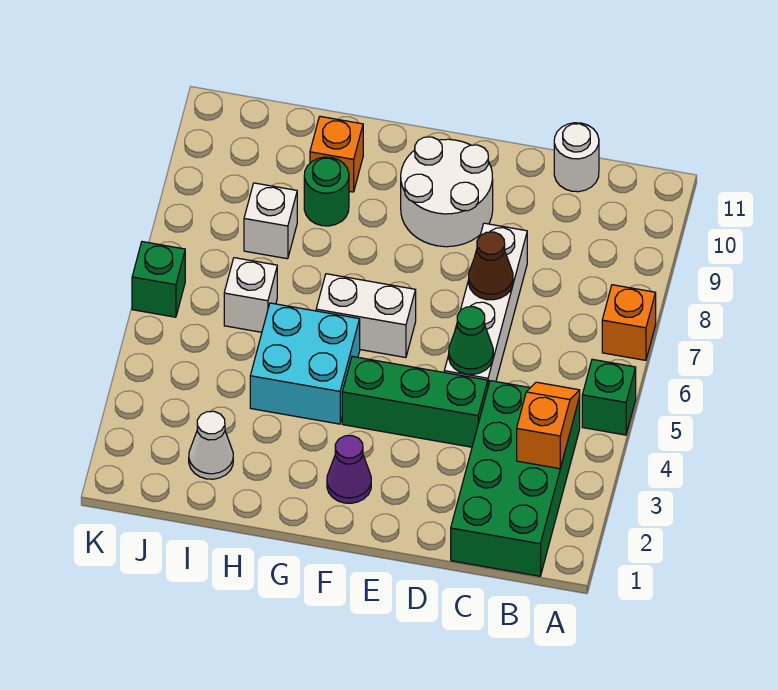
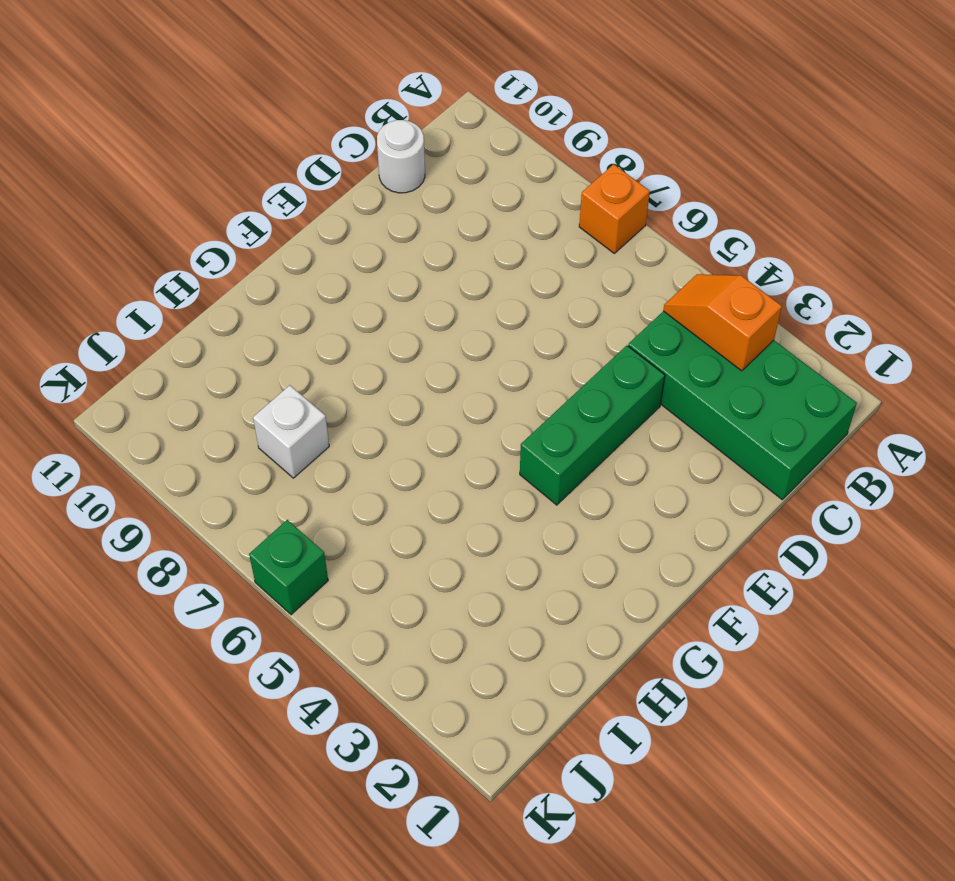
none -> green brick A5 level 1
none -> white brick D5:D8 level 1
none -> white round brick E9:F10 level 1

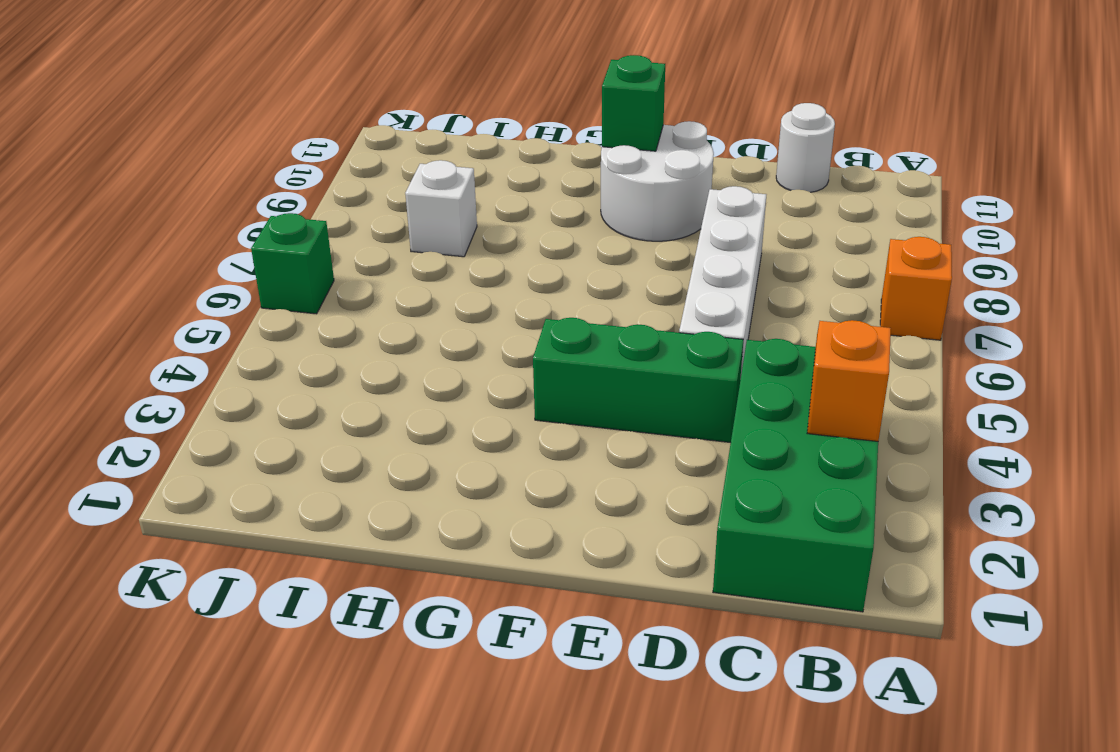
green brick F10 level 2 -> green brick A5 level 1
none -> purple cone F2 level 1
none -> white brick F6:G6 level 1
none -> cyan brick G4:H5 level 1

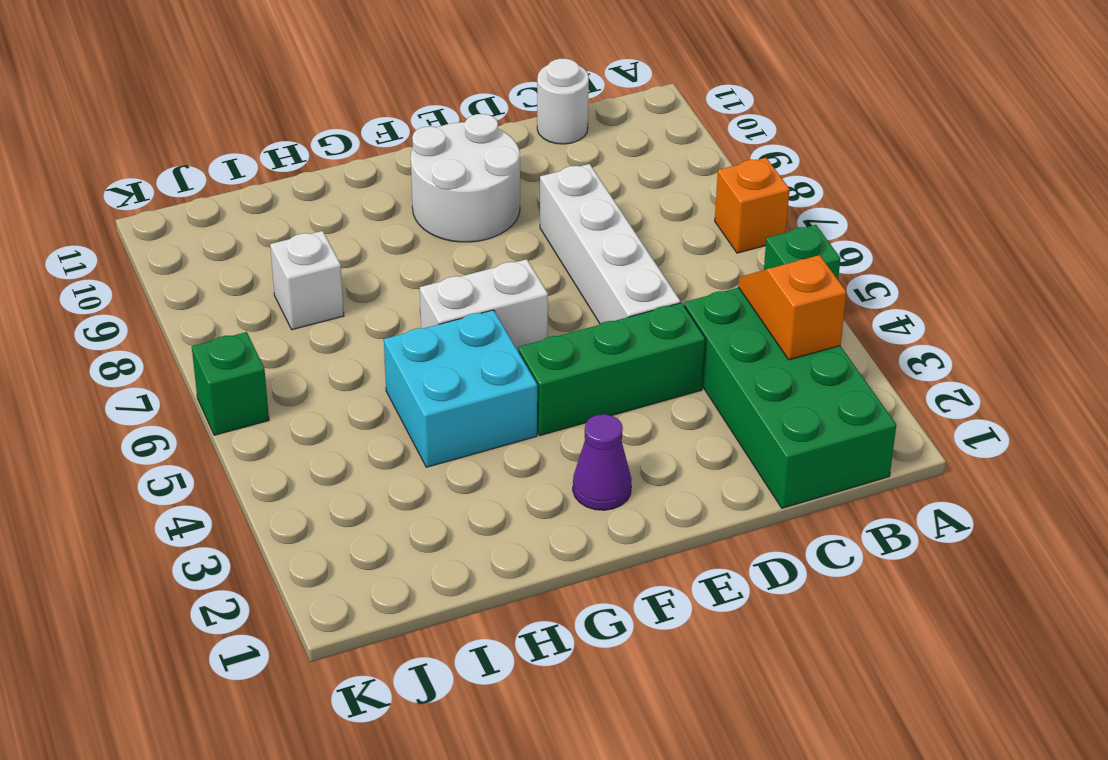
none -> green round brick H9 level 1
none -> orange brick H10 level 1
none -> white cone I2 level 1

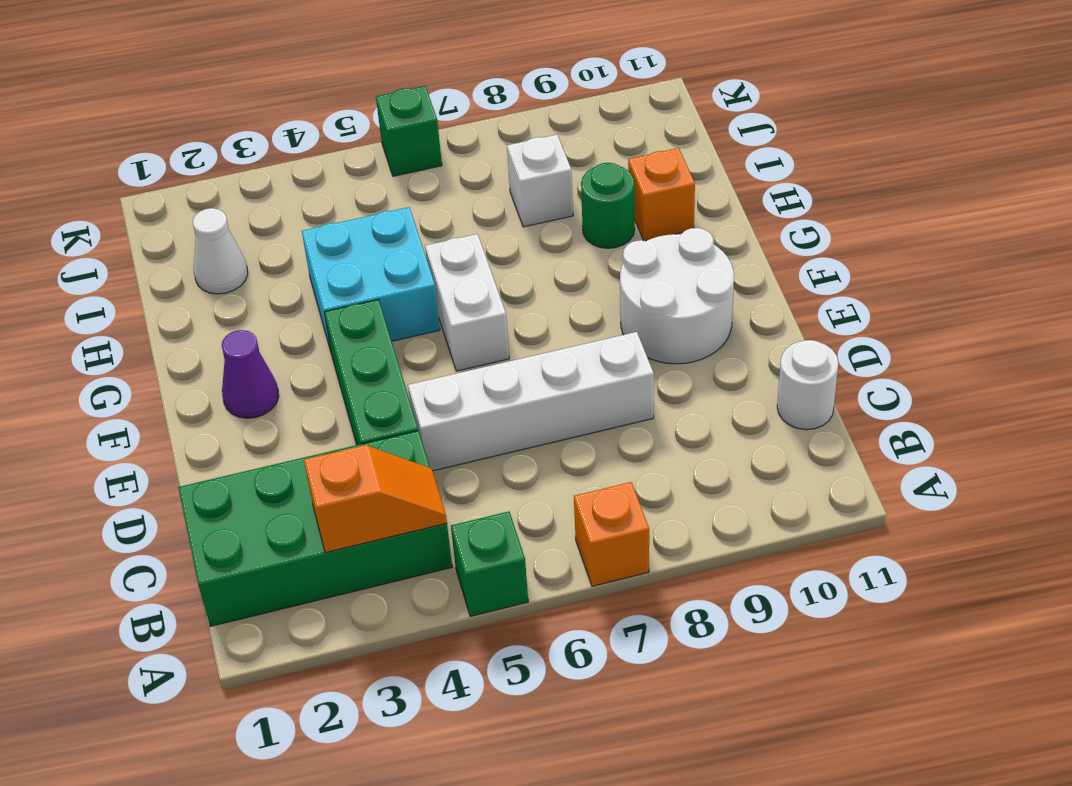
none -> white brick I6 level 1
none -> green cone D5 level 2
none -> brown cone D7 level 2

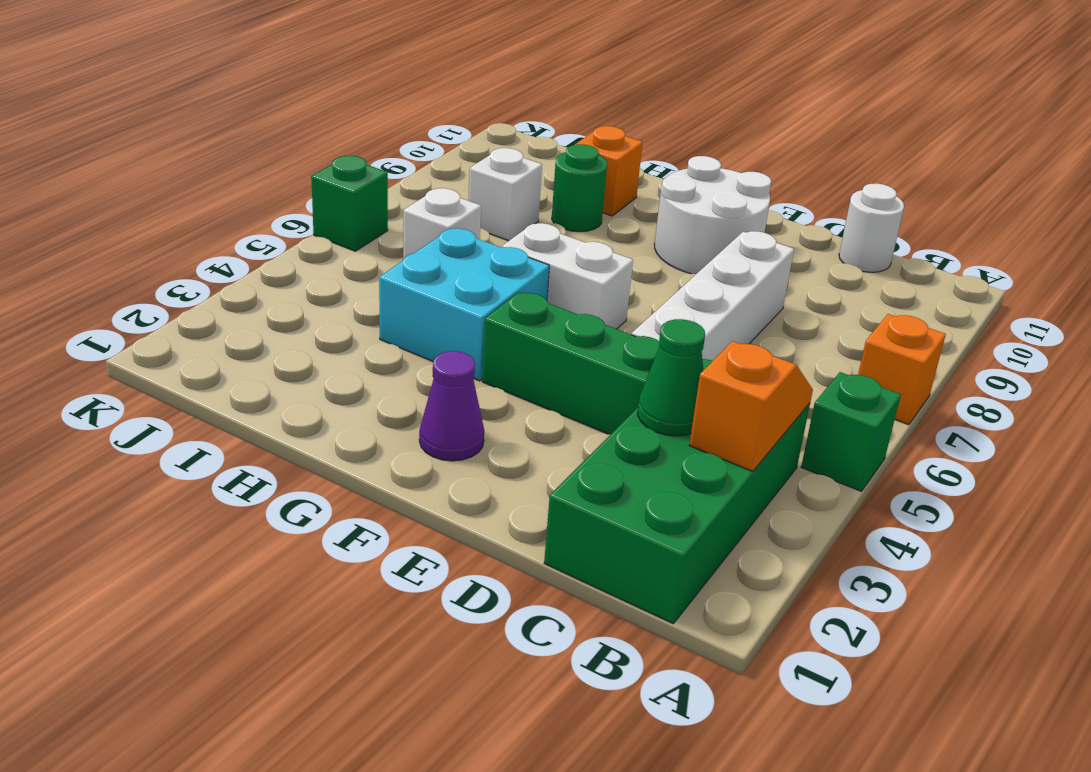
green cone C3 level 2 -> green cone D5 level 2
none -> white cone I2 level 1
none -> brown cone D7 level 2

